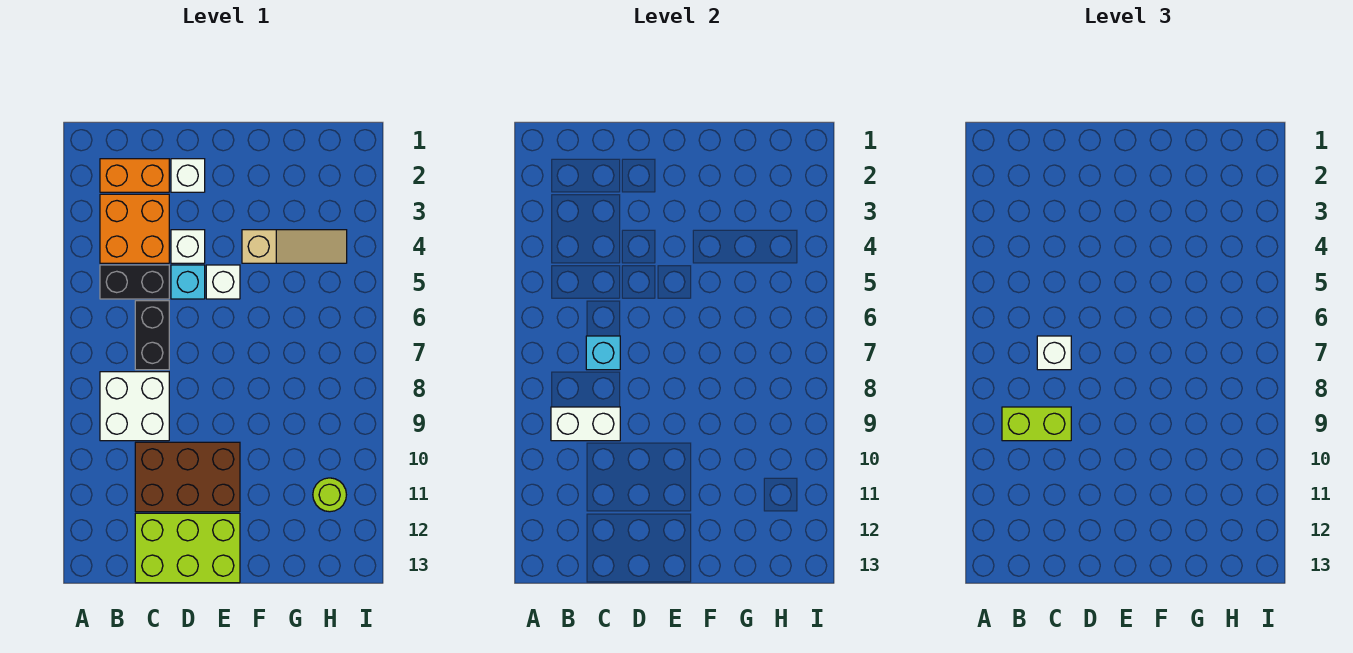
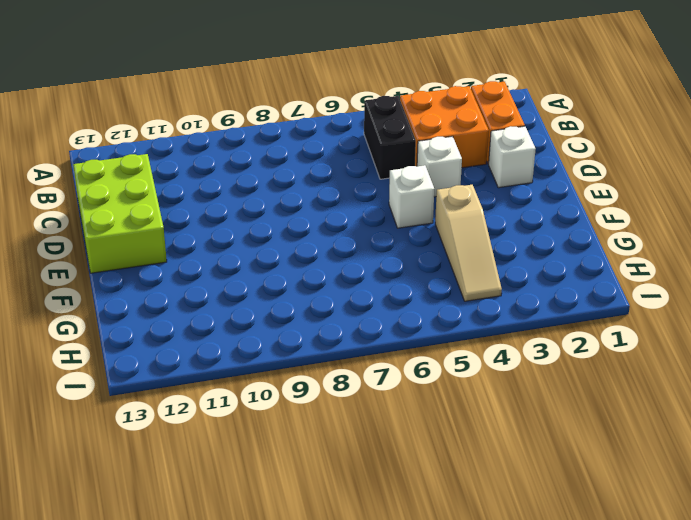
none -> white brick B8:C9 level 1
none -> black brick C6:C7 level 1
none -> brown brick C10:E11 level 1

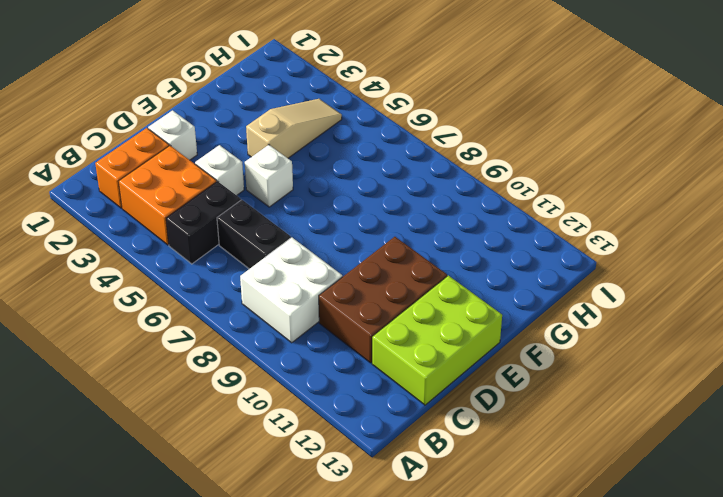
none -> cyan brick D5 level 1
none -> lime round brick H11 level 1
none -> white brick B9:C9 level 2

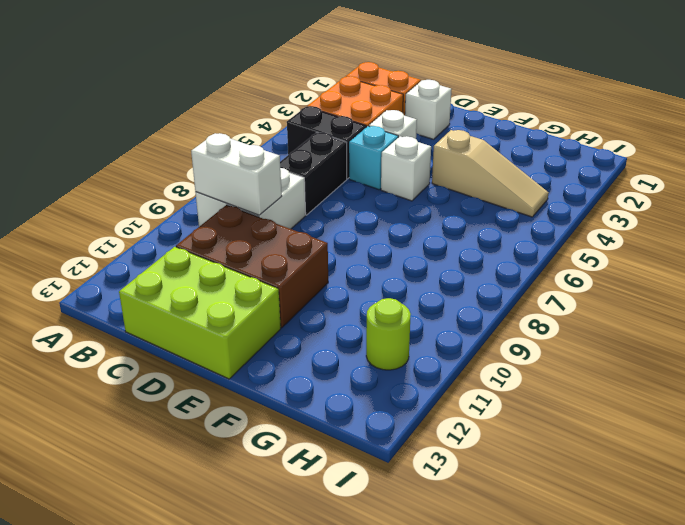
none -> cyan brick C7 level 2
none -> lime brick B9:C9 level 3
none -> white brick C7 level 3

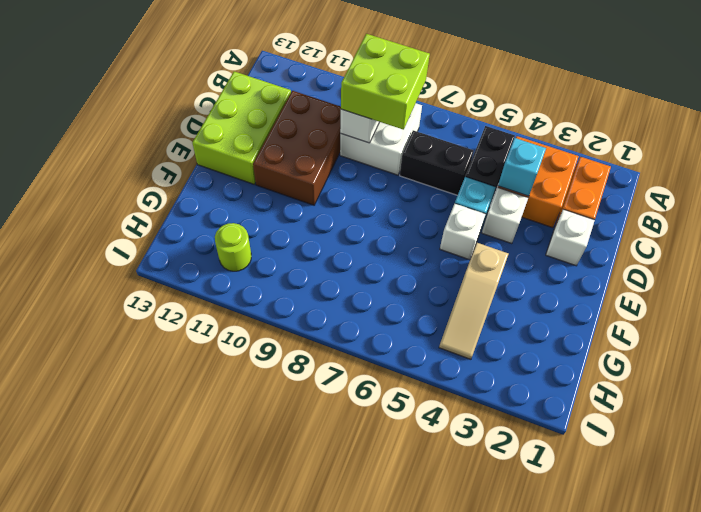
lime brick B8:C9 level 3 -> lime brick B9:C9 level 3
cyan brick C4 level 2 -> cyan brick C7 level 2
none -> white brick C7 level 3

